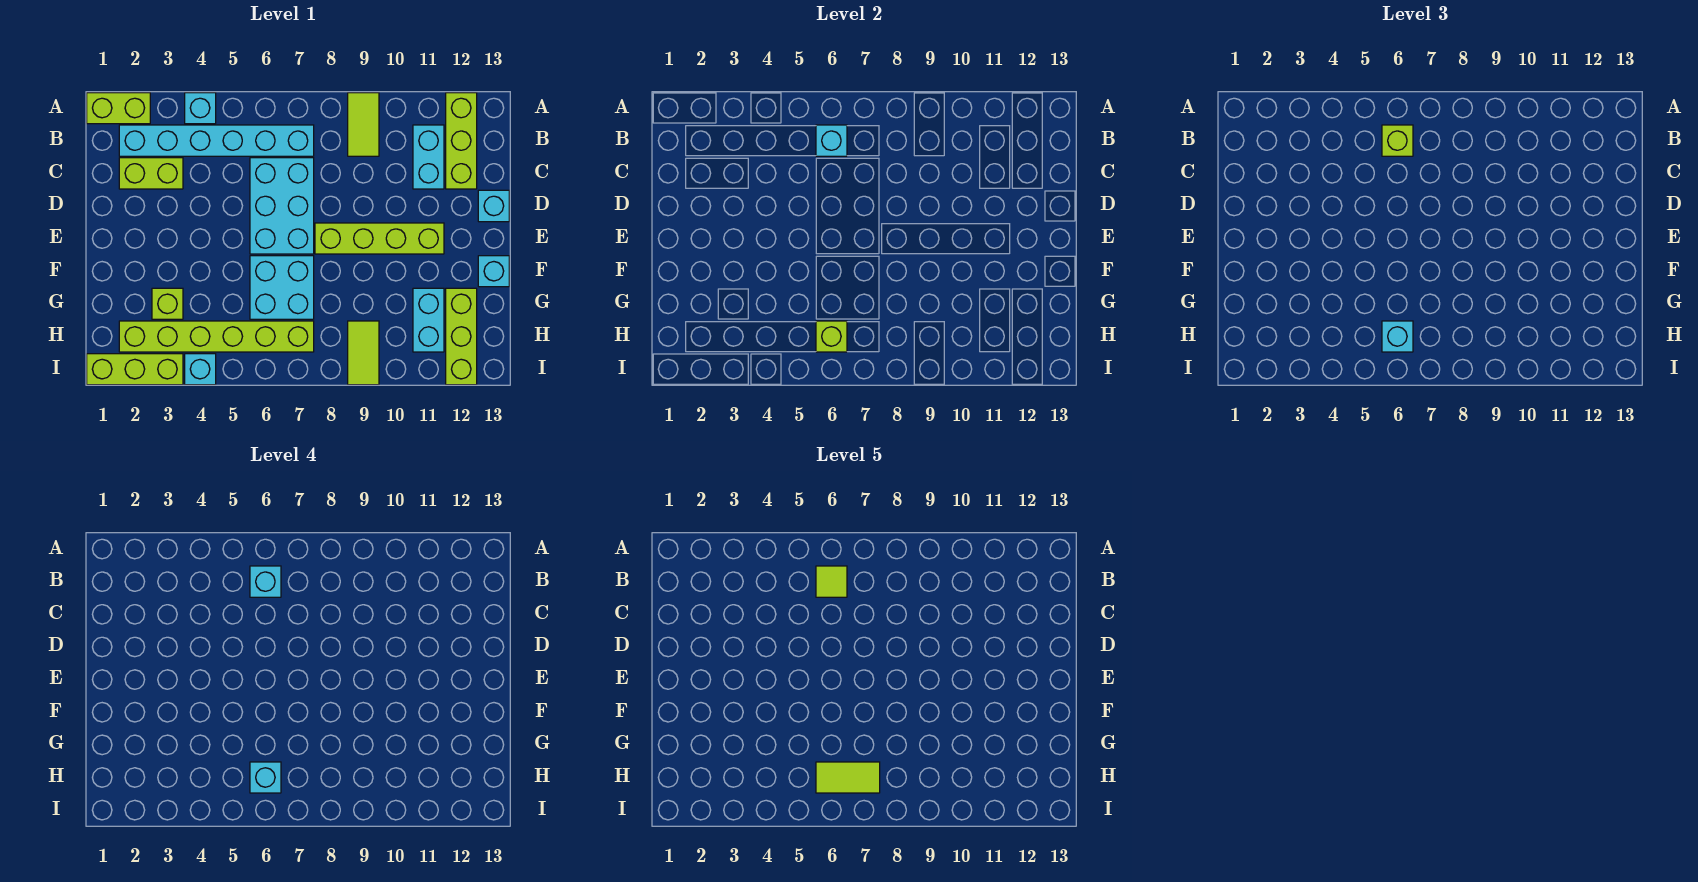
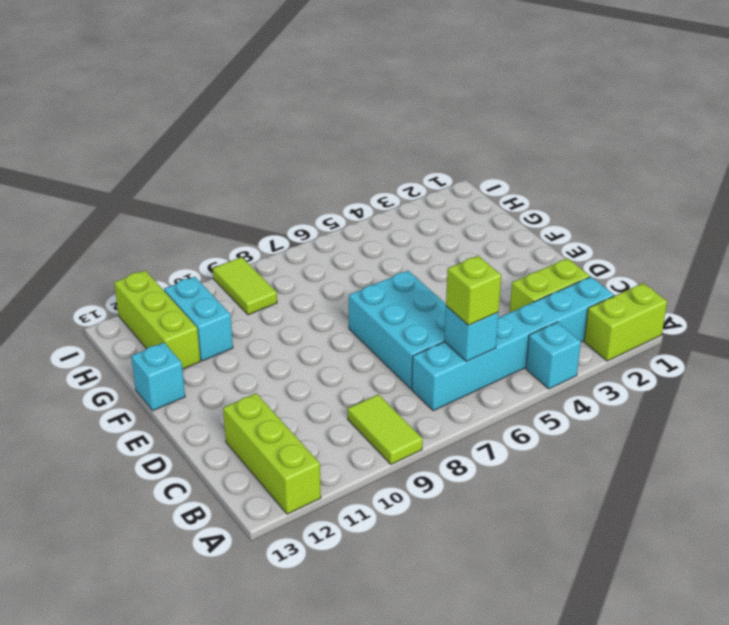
none -> cyan brick B11:C11 level 1
none -> cyan brick D13 level 1
none -> lime brick E8:E11 level 1

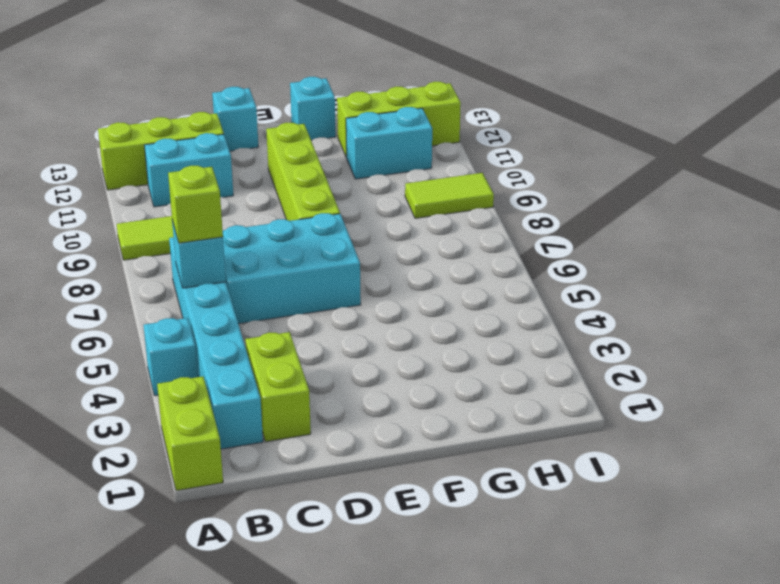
none -> cyan brick F6:G7 level 1
none -> lime brick G3 level 1
none -> lime brick H2:H7 level 1

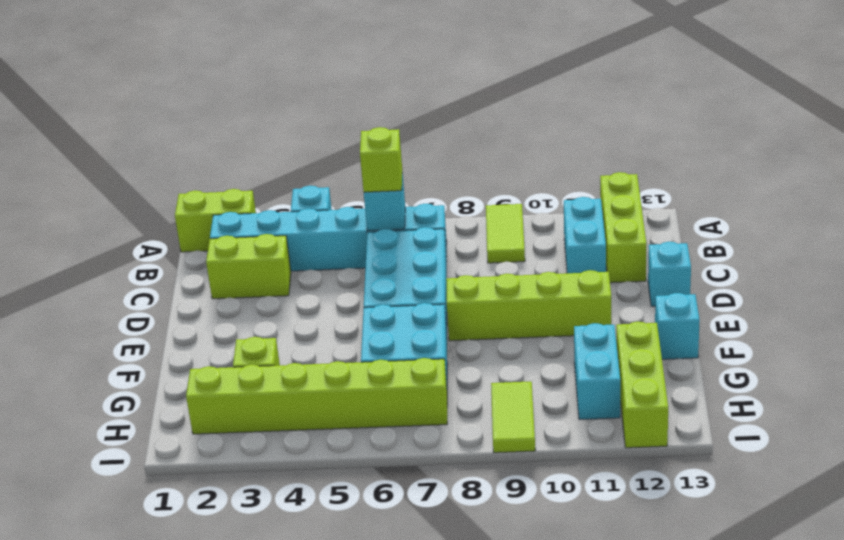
none -> lime brick I1:I3 level 1
none -> cyan brick I4 level 1
none -> lime brick H6 level 2

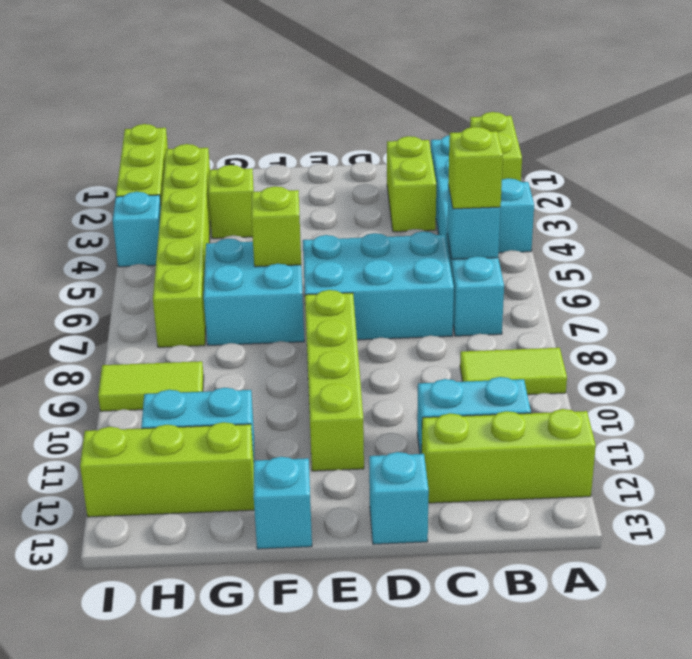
lime brick F6 level 2 -> lime brick H6 level 2
none -> cyan brick H6 level 3
none -> cyan brick B6 level 4
none -> cyan brick H6 level 4

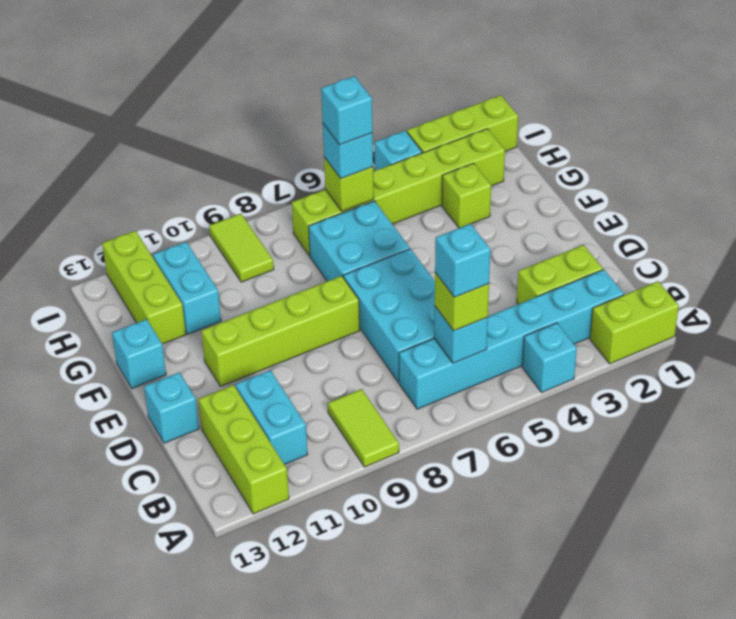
none -> lime tile B6 level 5
none -> lime tile H6:H7 level 5

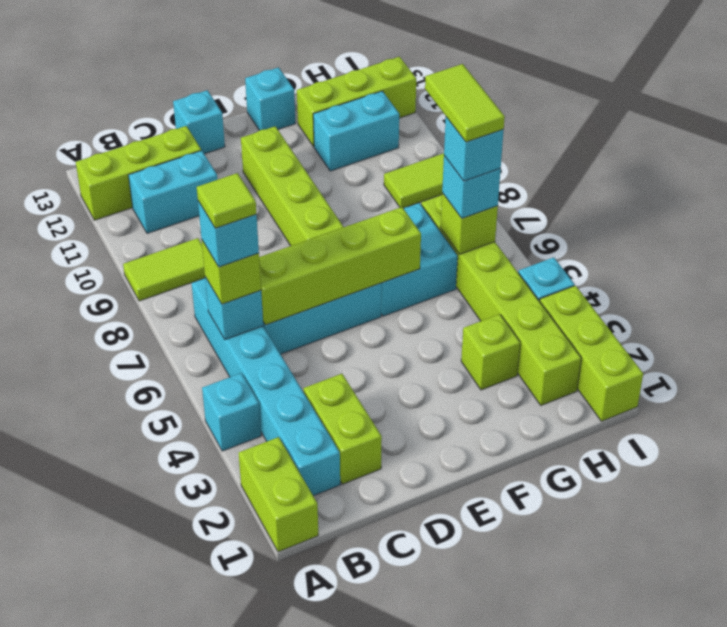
lime brick C6:F6 level 2 -> none

